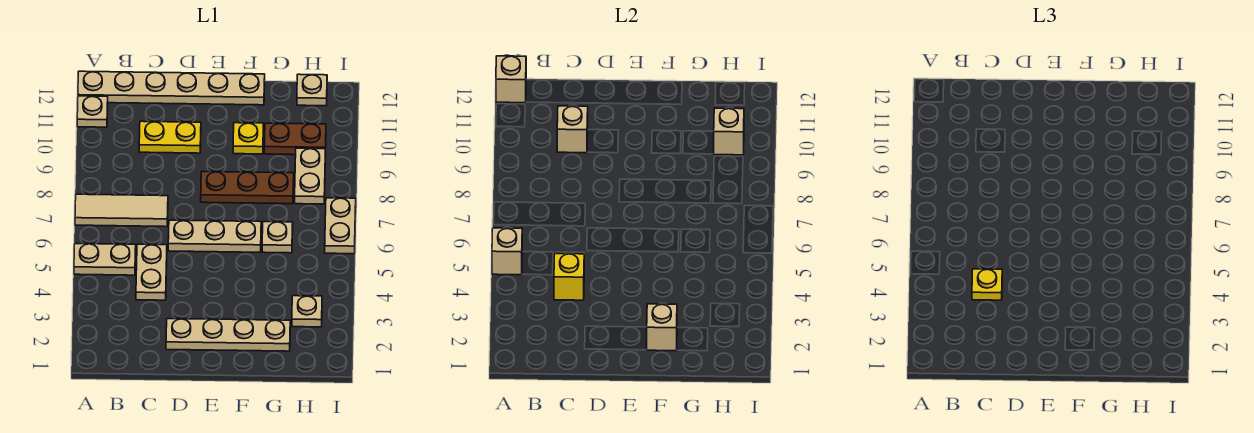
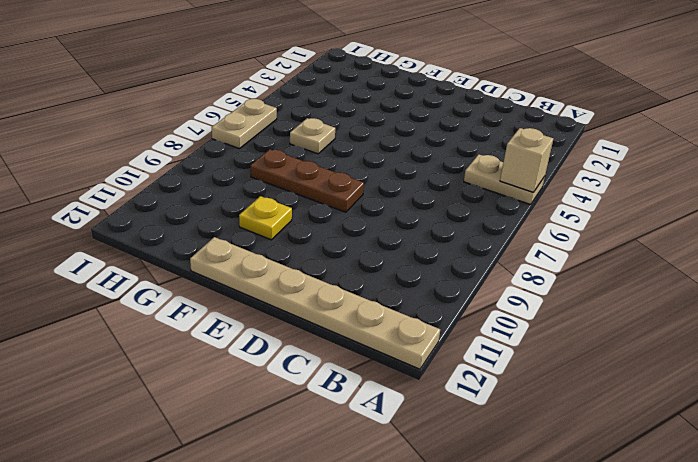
none -> tan tile A7:C7 level 1
none -> tan plate A11 level 1
none -> tan plate C4:C5 level 1

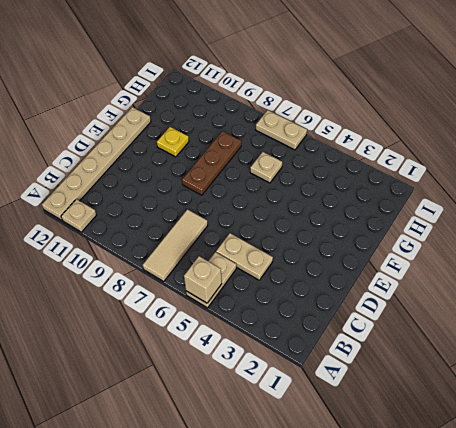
none -> yellow plate C10:D10 level 1
none -> tan plate D2:G2 level 1
none -> tan plate D6:F6 level 1

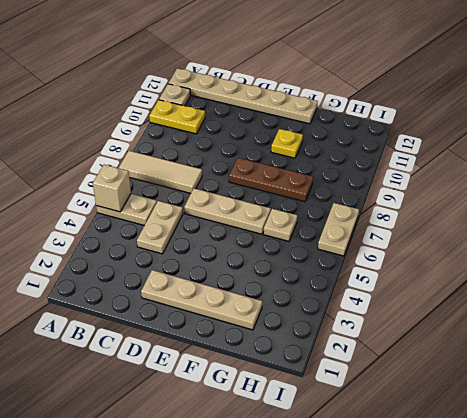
yellow plate A10:B10 level 1 -> yellow plate C10:D10 level 1
none -> brown plate G10:H10 level 1
none -> tan plate H3 level 1
none -> tan plate H8:H9 level 1

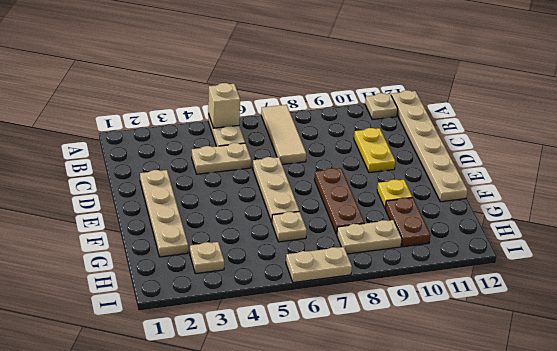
none -> tan plate H12 level 1
none -> tan brick A12 level 2
none -> yellow brick C4 level 2

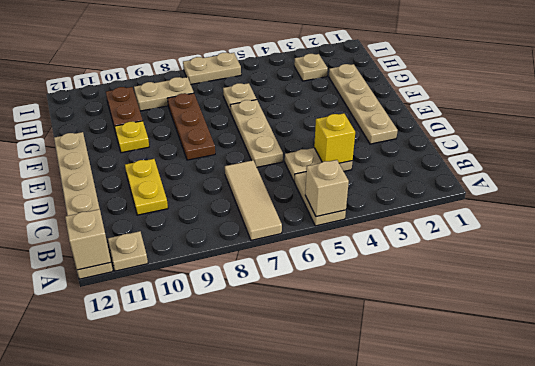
none -> tan plate H12 level 1
none -> tan brick C10 level 2
none -> tan brick F2 level 2

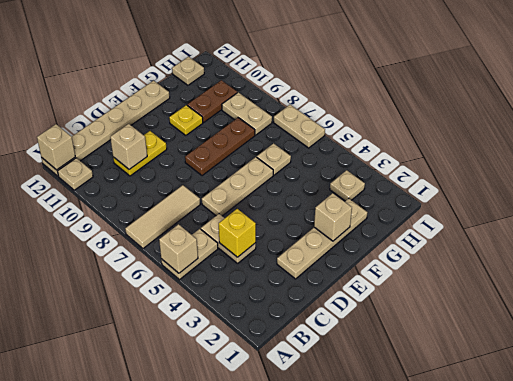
none -> tan brick H10 level 2
none -> yellow plate C4 level 3

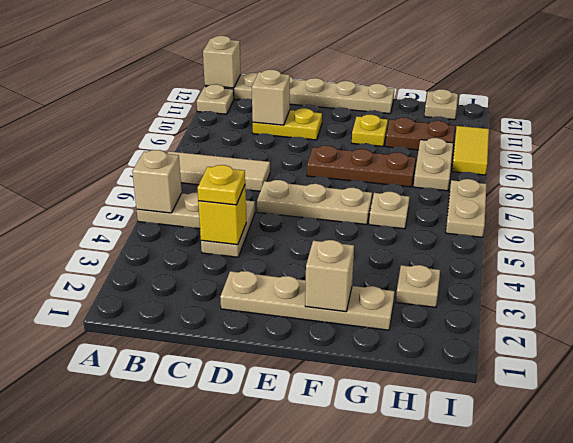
yellow tile I9:I10 level 1 -> none
none -> tan brick H10 level 2

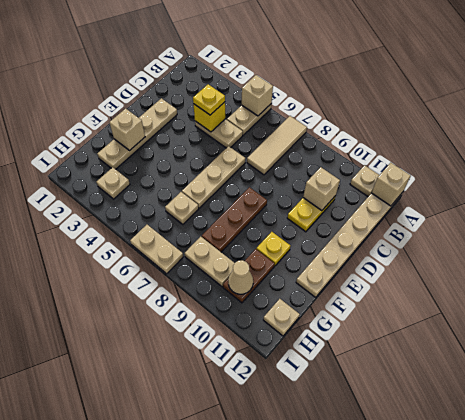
tan cone H10 level 2 -> tan brick H10 level 2

